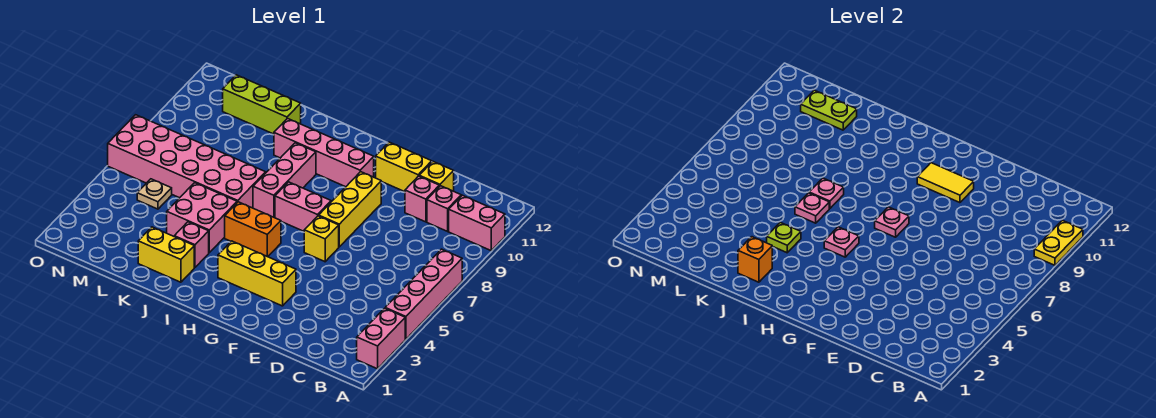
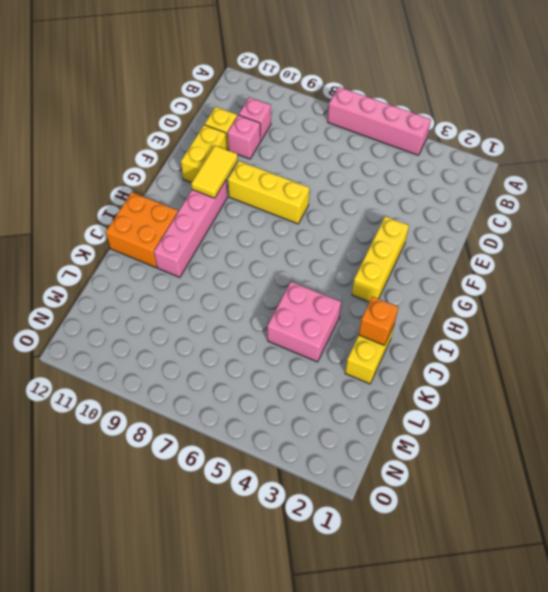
orange brick I11:J12 level 1 -> none
none -> pink brick A2:A3 level 1
none -> pink brick A10:B10 level 1
none -> yellow brick F6 level 1

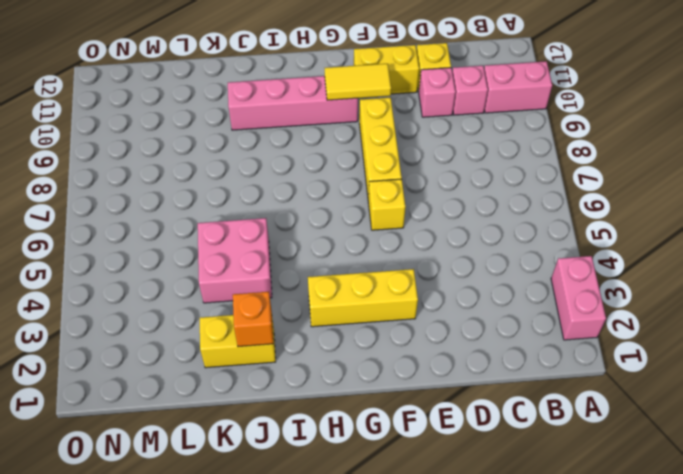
none -> pink brick A4:A7 level 1
none -> pink brick G7:H7 level 1
none -> orange brick H5:I5 level 1

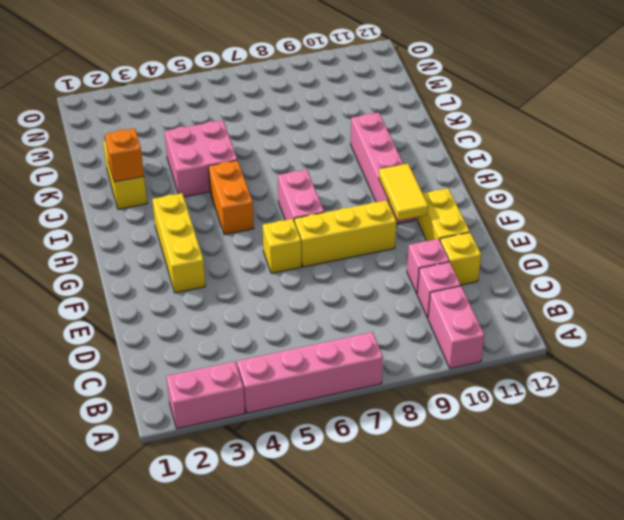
none -> pink brick I7:I9 level 1
none -> pink brick J3 level 1
none -> pink brick J6:O7 level 1

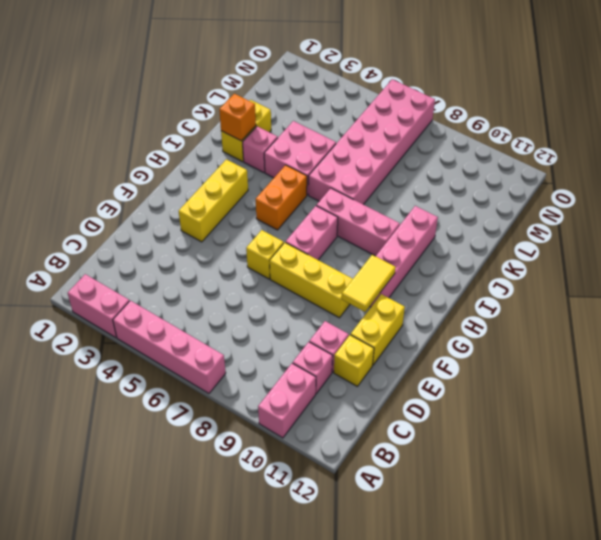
none -> lime brick K11:M11 level 1
none -> tan plate M5 level 1
none -> yellow plate A9:A10 level 2

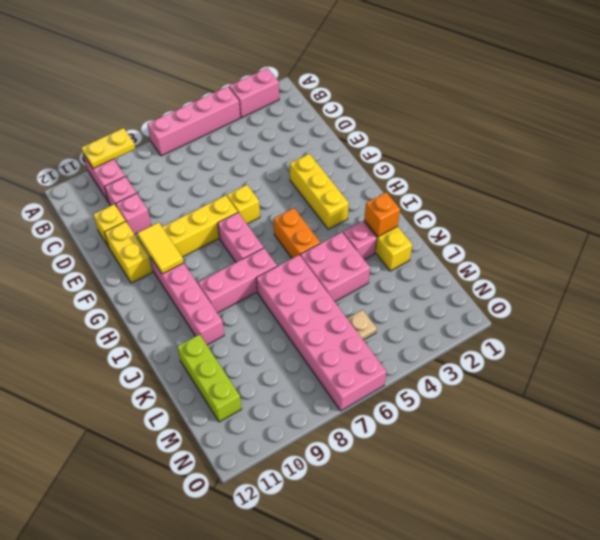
none -> pink plate G7 level 2
none -> pink plate H5 level 2
none -> lime plate J4 level 2

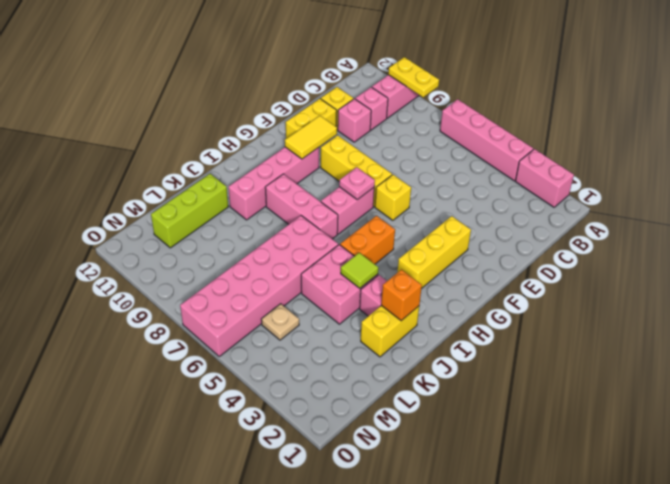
lime tile J4 level 2 -> lime plate J4 level 2
none -> pink plate H5 level 2
none -> pink plate J6 level 2
none -> pink plate J7 level 2

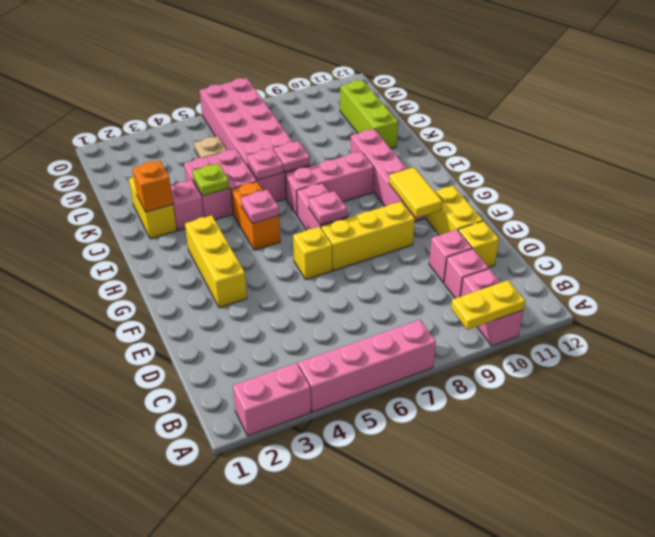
none -> lime plate L11:M11 level 2

